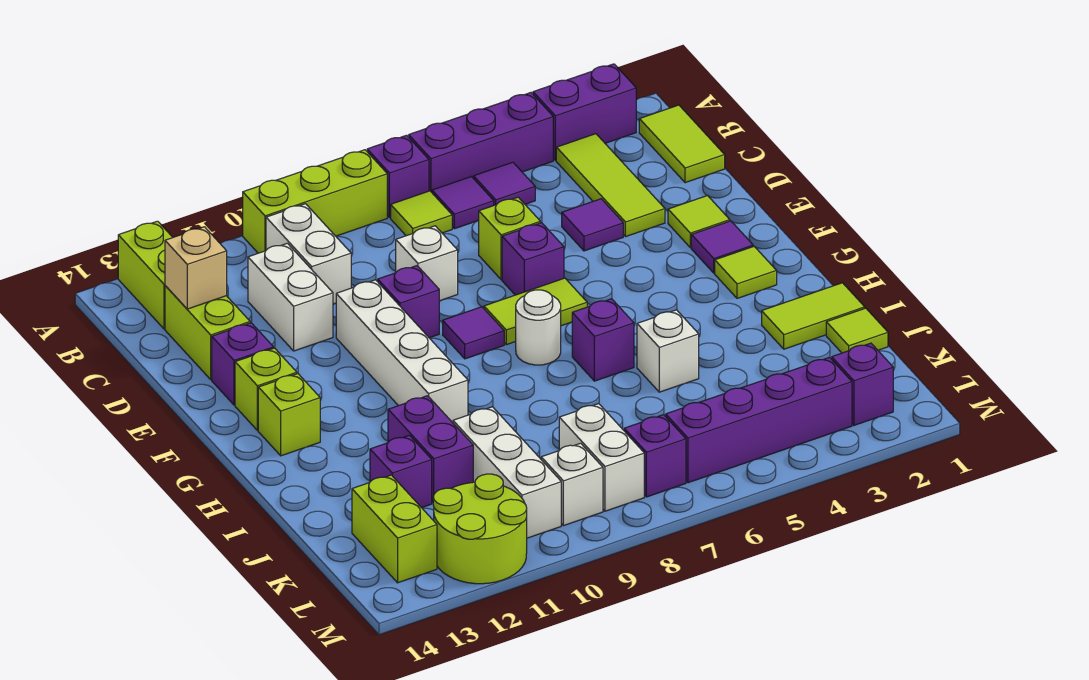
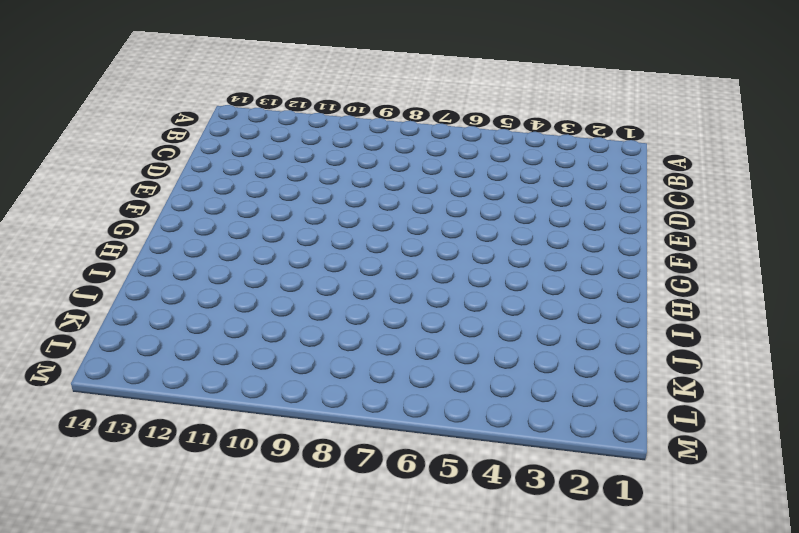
none -> purple brick A2:A3 level 1
none -> purple brick A4:A6 level 1
none -> purple brick A7 level 1
none -> lime brick A8:A10 level 1

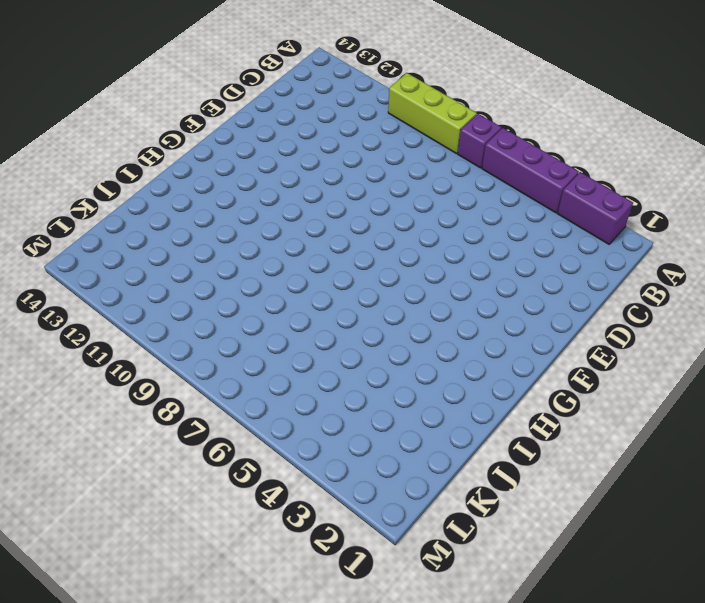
none -> lime brick A13:B13 level 1
none -> lime tile B1:C1 level 1
none -> lime tile B3:D3 level 1
none -> purple tile B5 level 1

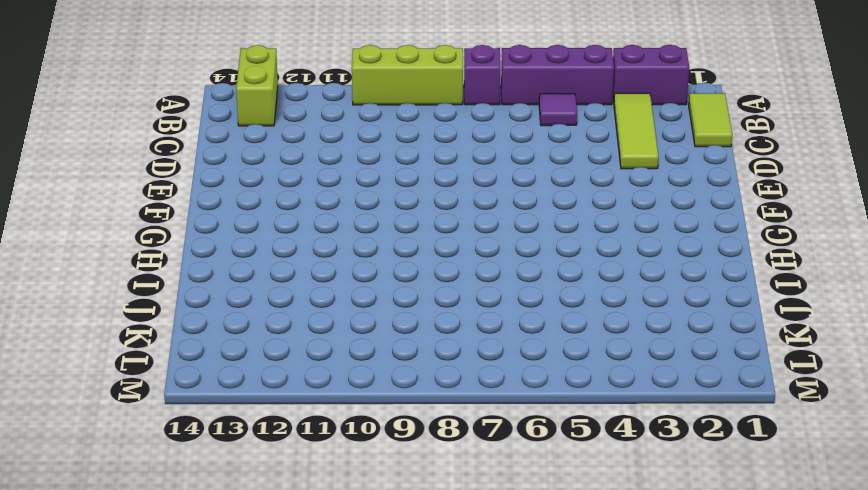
none -> purple tile B6 level 1
none -> lime tile B7 level 1
none -> white brick B10:C10 level 1
none -> white brick C11:D11 level 1

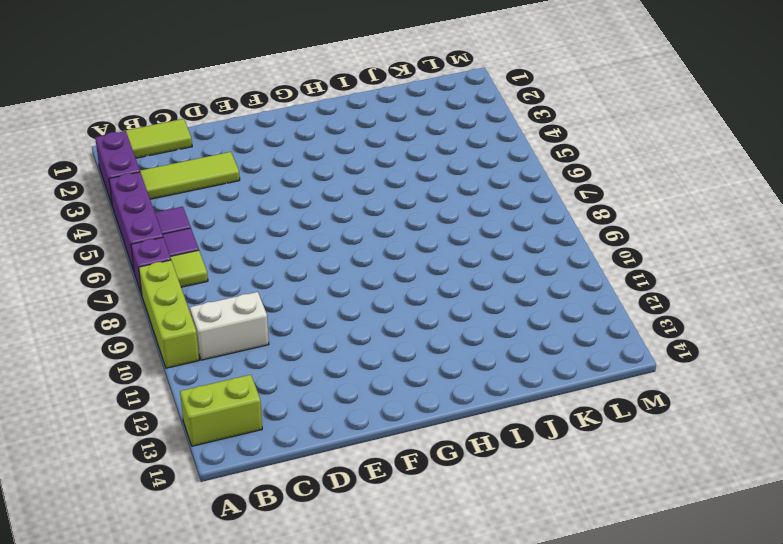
none -> white brick C11:D11 level 1
none -> lime brick C13:D13 level 1
none -> purple tile D4 level 1
none -> lime brick D6 level 1

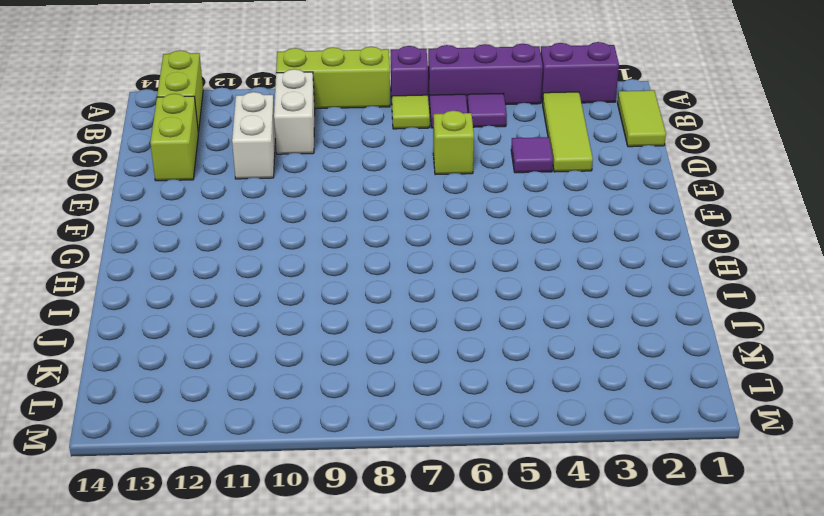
none -> white brick D8 level 1
none -> lime tile E2 level 1
none -> purple brick E6 level 1
none -> purple brick E9 level 1

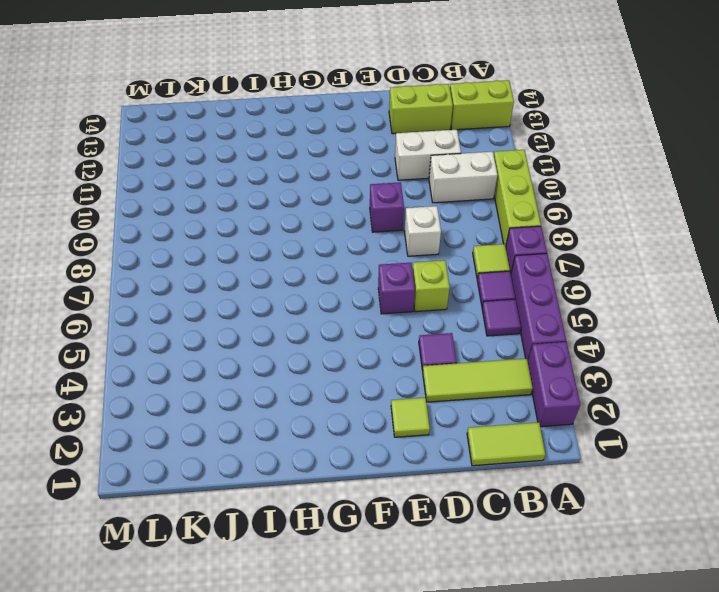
none -> white brick E10:H10 level 1
none -> purple brick E13 level 1
none -> purple tile F2 level 1
none -> lime tile F6:F7 level 1

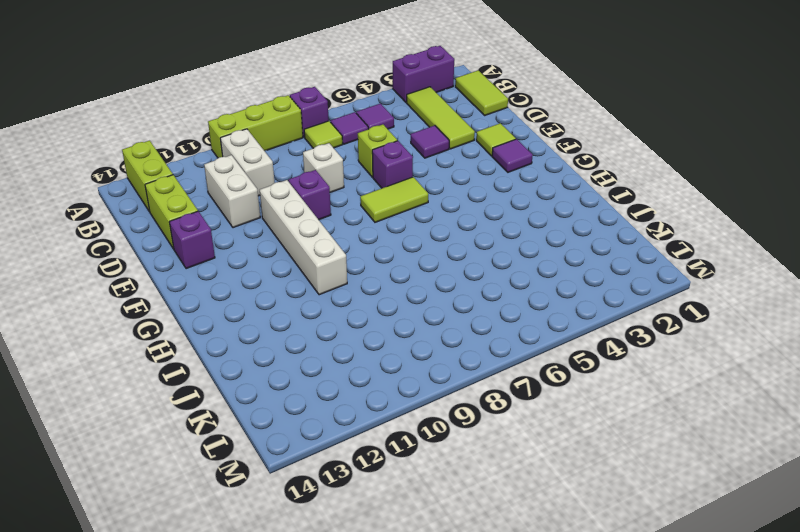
none -> purple brick A4:A6 level 1
none -> purple tile F8 level 1
none -> lime brick F13 level 1
none -> lime tile G2 level 1

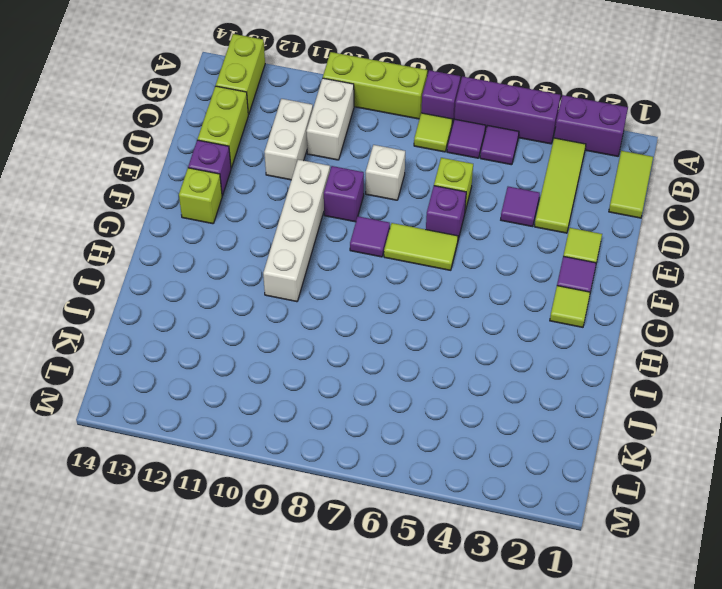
none -> white round brick G7 level 1
none -> lime brick G13 level 1
none -> purple brick H6 level 1
none -> lime tile I1:I2 level 1

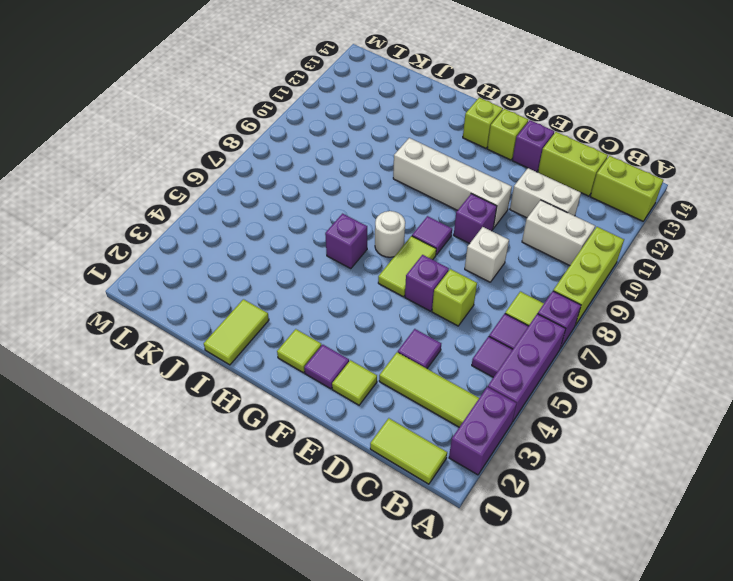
none -> white brick I5 level 1
none -> purple brick I11:J11 level 1
none -> lime tile J1 level 1
none -> white brick J10:L10 level 1

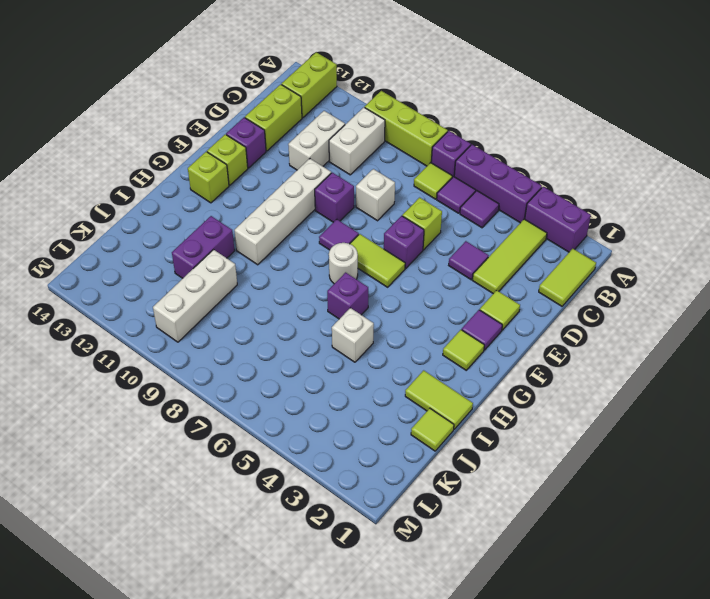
none -> purple brick J12 level 1
none -> white brick K8:L8 level 1
none -> lime brick K13:L13 level 1
none -> purple brick L2 level 1

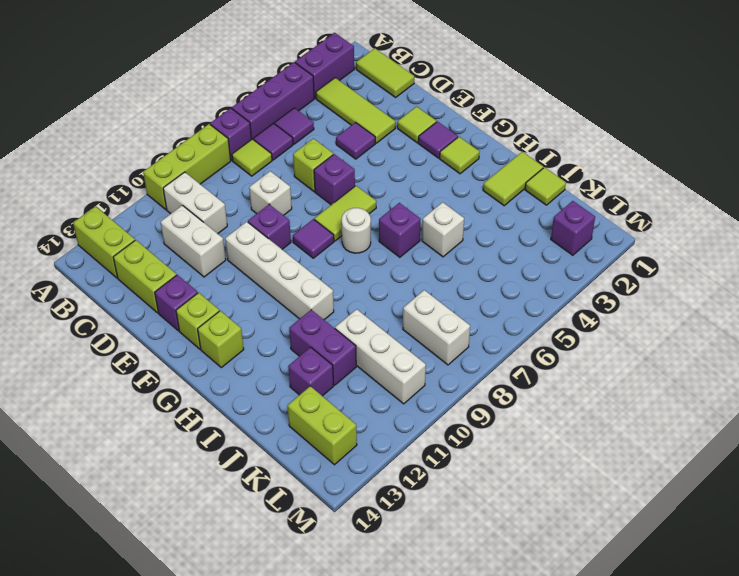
none -> purple brick L3:L6 level 1
none -> purple brick L7 level 1
none -> white brick L9 level 1
none -> lime round brick L11:M12 level 1

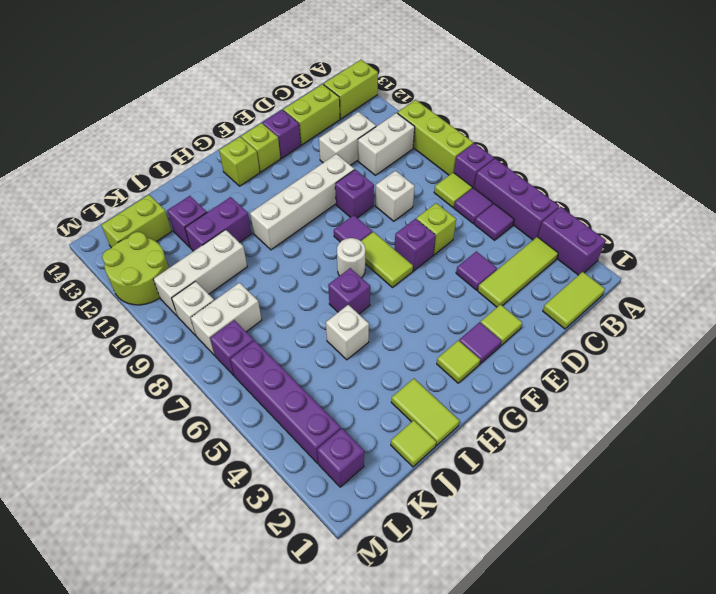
none -> tan brick C13 level 2

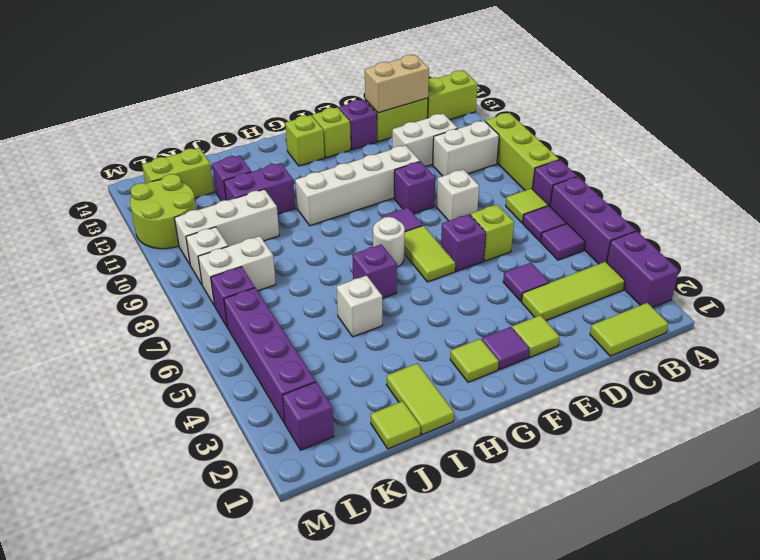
tan brick C13:D13 level 2 -> tan brick C13 level 2

